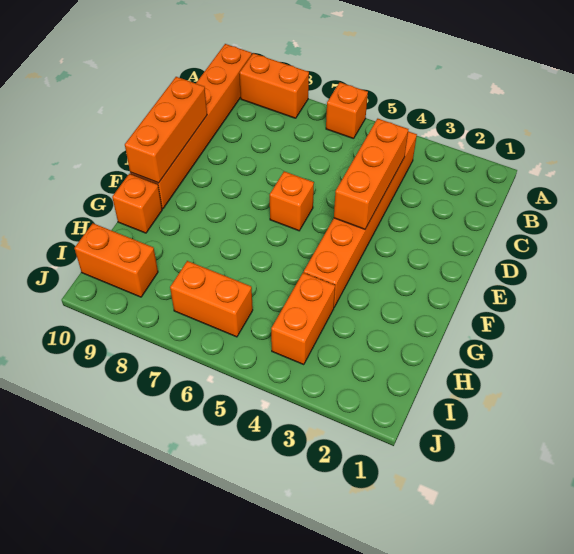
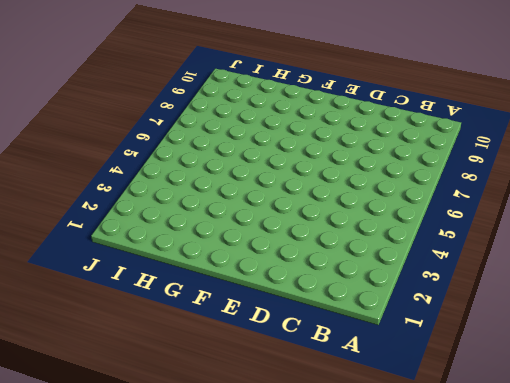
none -> orange brick A6 level 1
none -> orange brick A8:A9 level 1

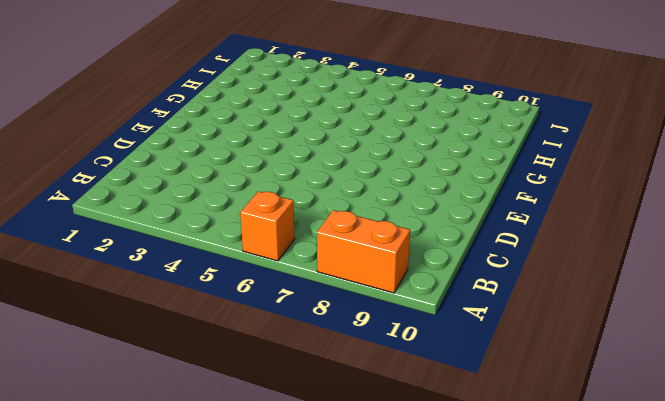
none -> orange brick A10:F10 level 1
none -> orange brick B4:G4 level 1

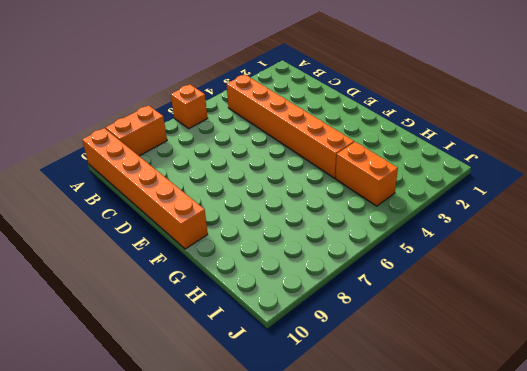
none -> orange brick E6 level 1
none -> orange brick G10 level 1

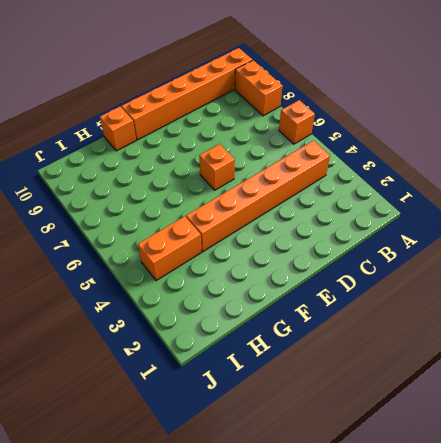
none -> orange brick I6:I7 level 1
none -> orange brick I9:I10 level 1

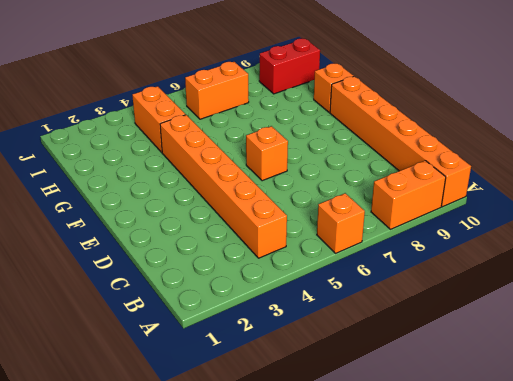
red brick I9:I10 level 1 -> orange brick I9:I10 level 1
none -> orange brick C4:E4 level 2
none -> orange brick D10:F10 level 2

